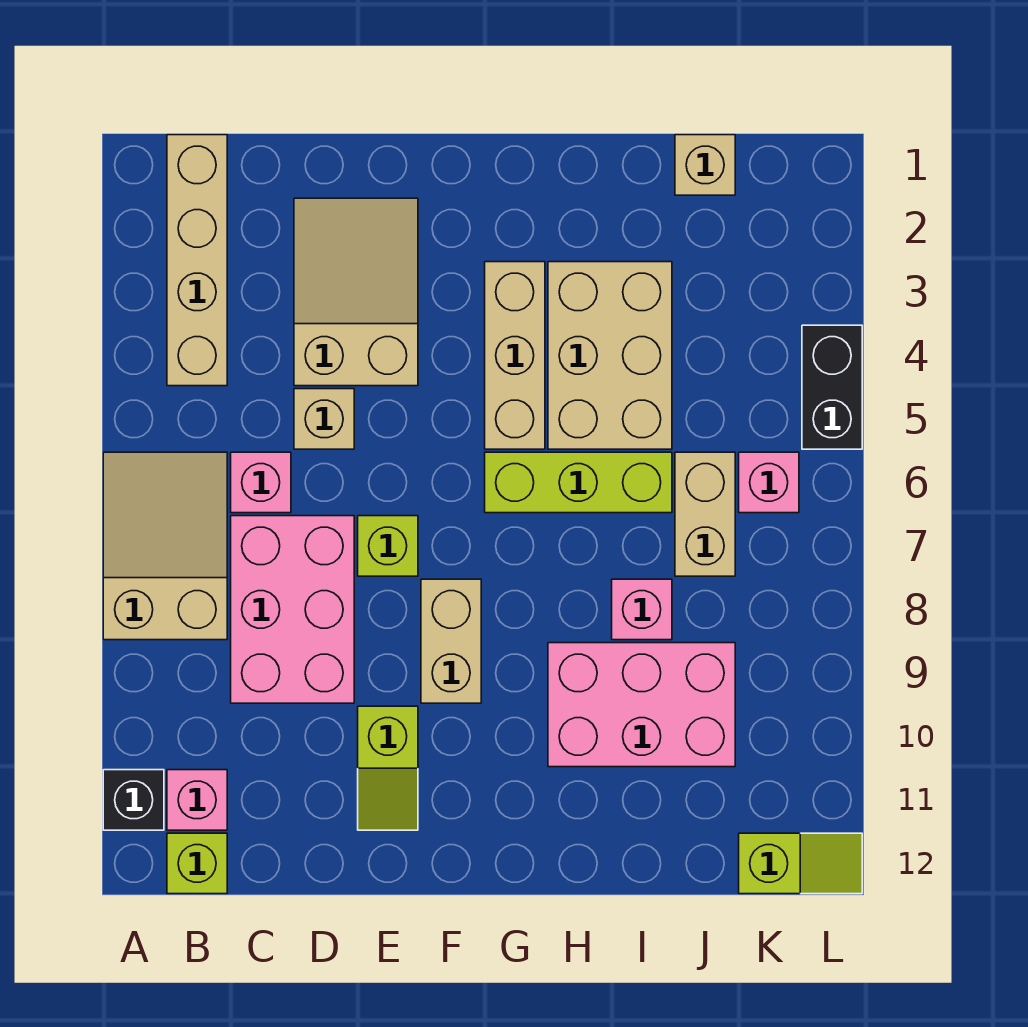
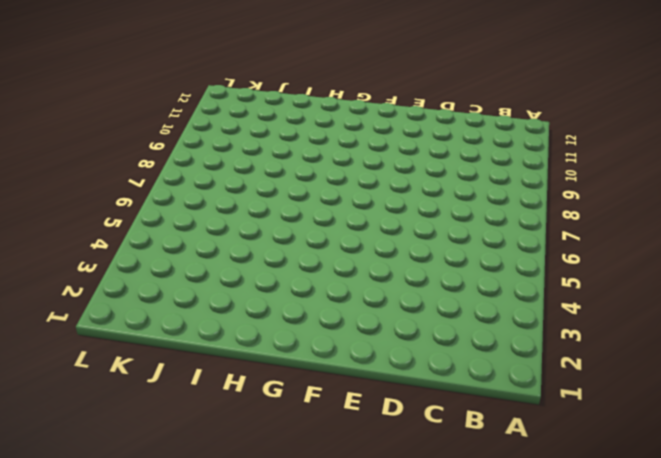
none -> tan slope A6:B8 level 1 top 8
none -> black brick A11 level 1
none -> tan brick B1:B4 level 1

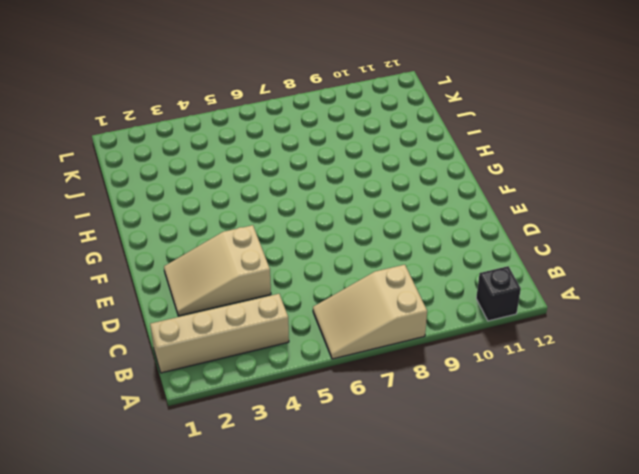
none -> pink brick B11 level 1
none -> lime brick B12 level 1
none -> pink brick C6 level 1

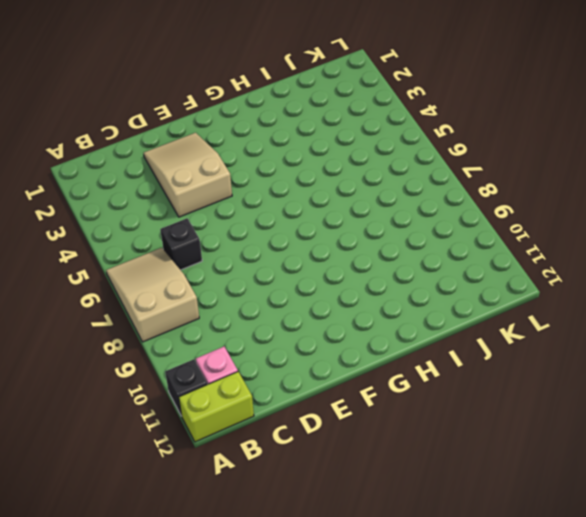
lime brick A12:B12 level 1 -> lime brick B12 level 1
black brick C6 level 1 -> pink brick C6 level 1
none -> tan brick B1:B4 level 1
none -> pink brick C7:D9 level 1
none -> tan brick D5 level 1

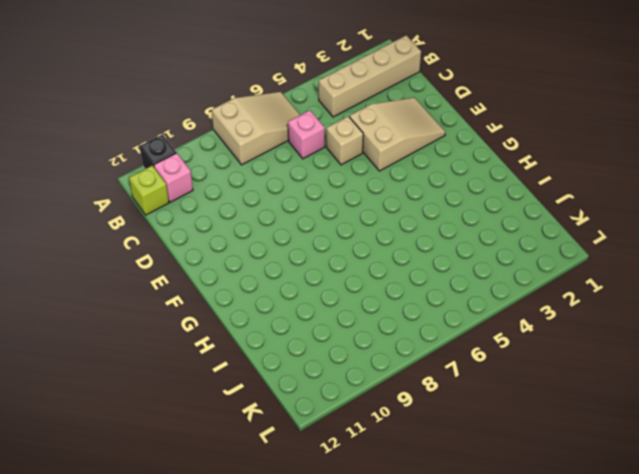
none -> pink brick C7:D9 level 1
none -> lime brick E7 level 1
none -> lime slope E10:E11 level 1 top 10

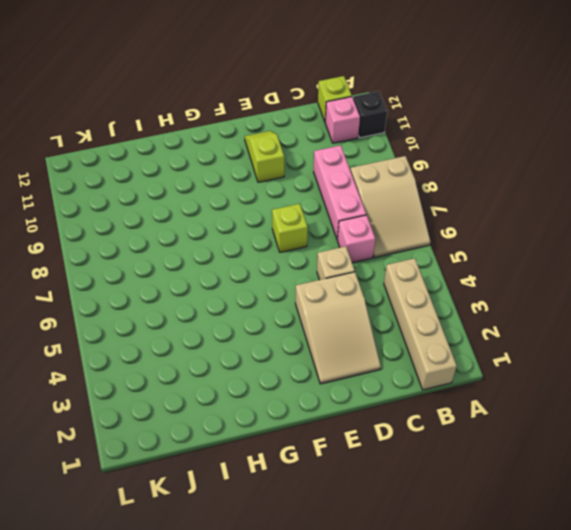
pink brick C7:C9 level 1 -> pink brick C7:D9 level 1
none -> tan brick F8:F9 level 1
none -> tan brick G3:G5 level 1
none -> lime brick G6:I6 level 1

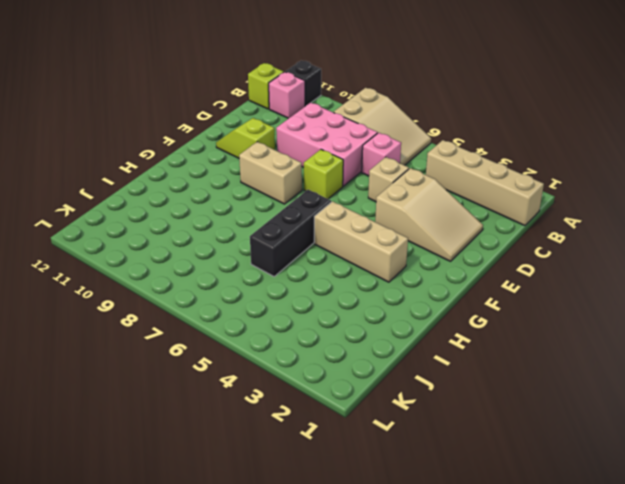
black brick G6:I6 level 1 -> lime brick G6:I6 level 1
none -> tan brick H3:I5 level 1
none -> pink brick H9:J10 level 1
none -> pink brick I8 level 1

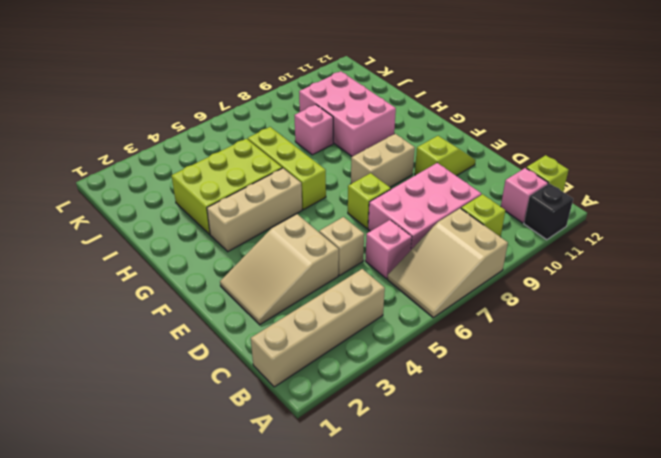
lime brick B9 level 1 -> none
lime brick H3:I5 level 1 -> tan brick H3:I5 level 1
none -> tan brick J1 level 1
none -> tan brick J6:J7 level 1
none -> pink brick K6 level 1

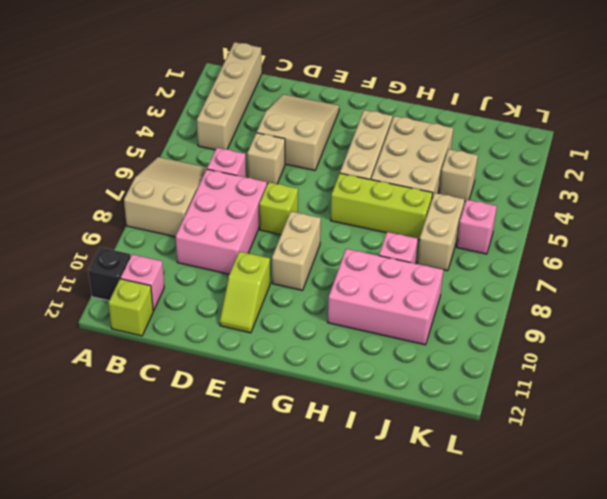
tan brick J4 level 1 -> tan brick J1 level 1
none -> lime slope K12:L12 level 1 top K
none -> black brick L4:L5 level 1

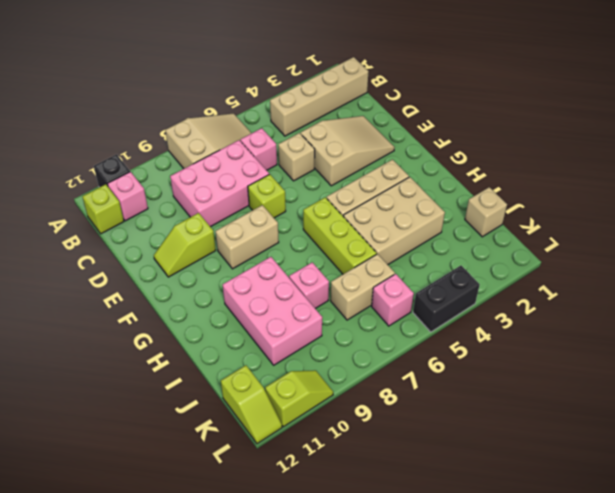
lime slope L10:L11 level 1 top 11 -> none

